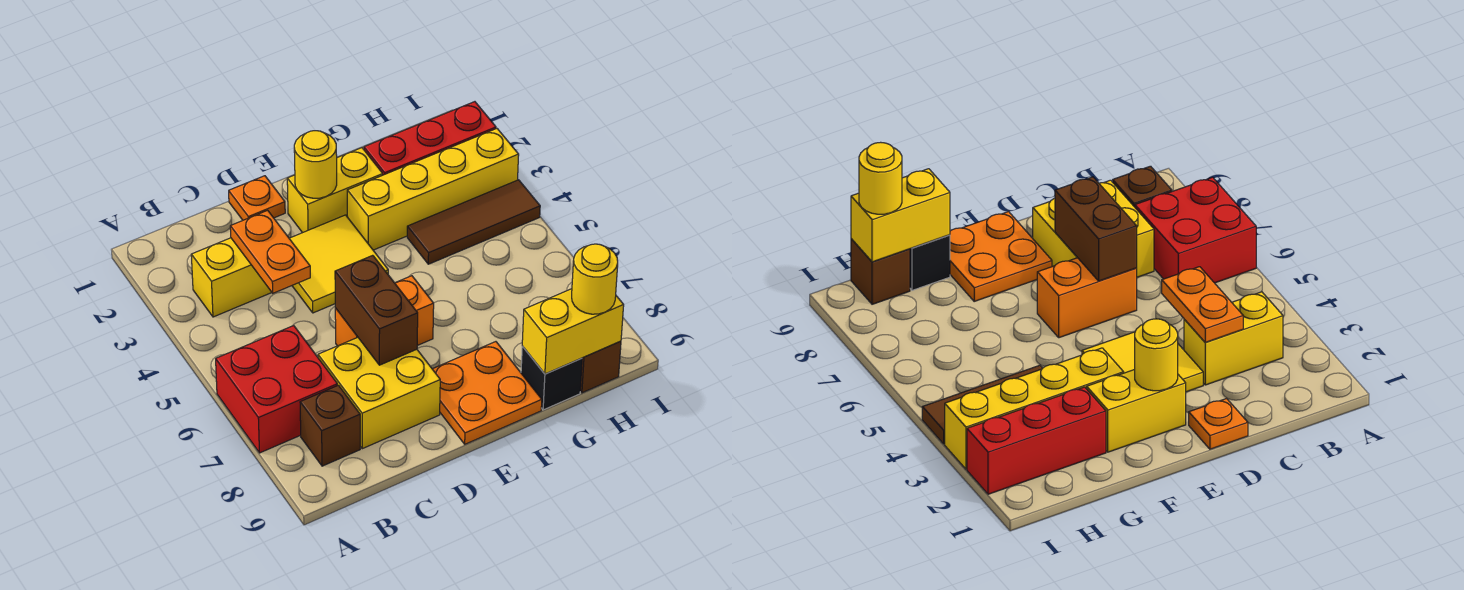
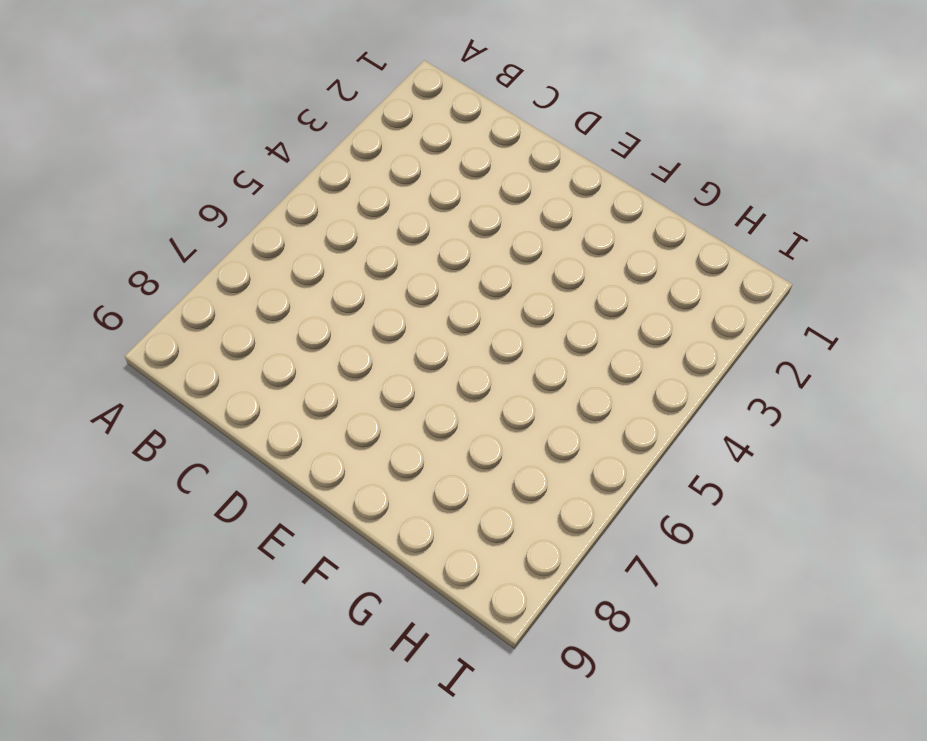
none -> red brick A6:B7 level 1
none -> yellow brick B3:C3 level 1
none -> brown brick B8 level 1

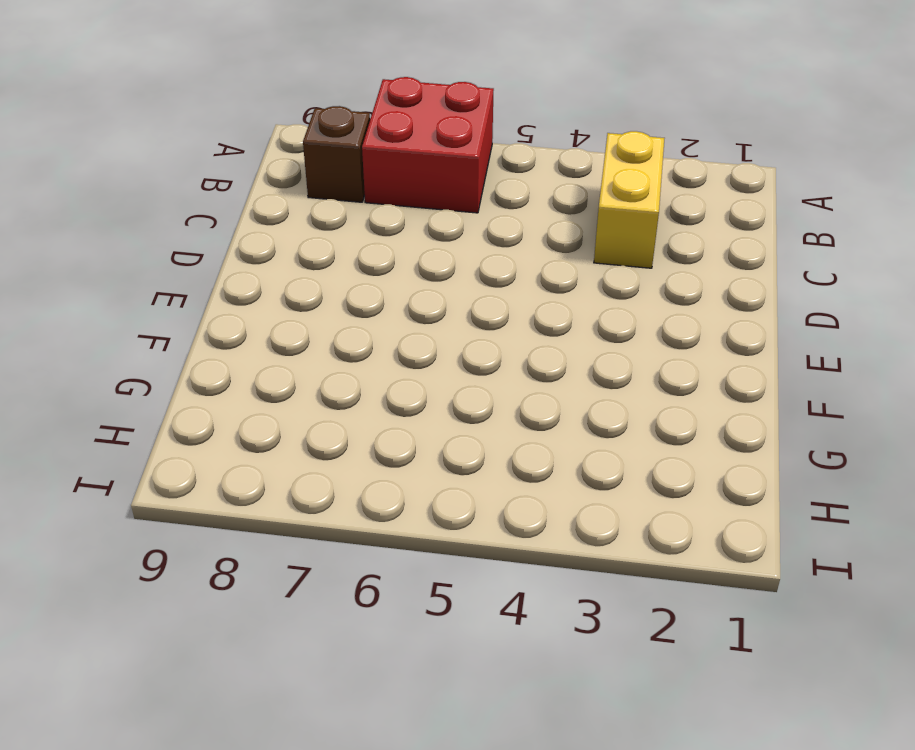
none -> yellow brick C7:D8 level 1
none -> orange plate D1 level 1
none -> yellow tile D3:E4 level 1

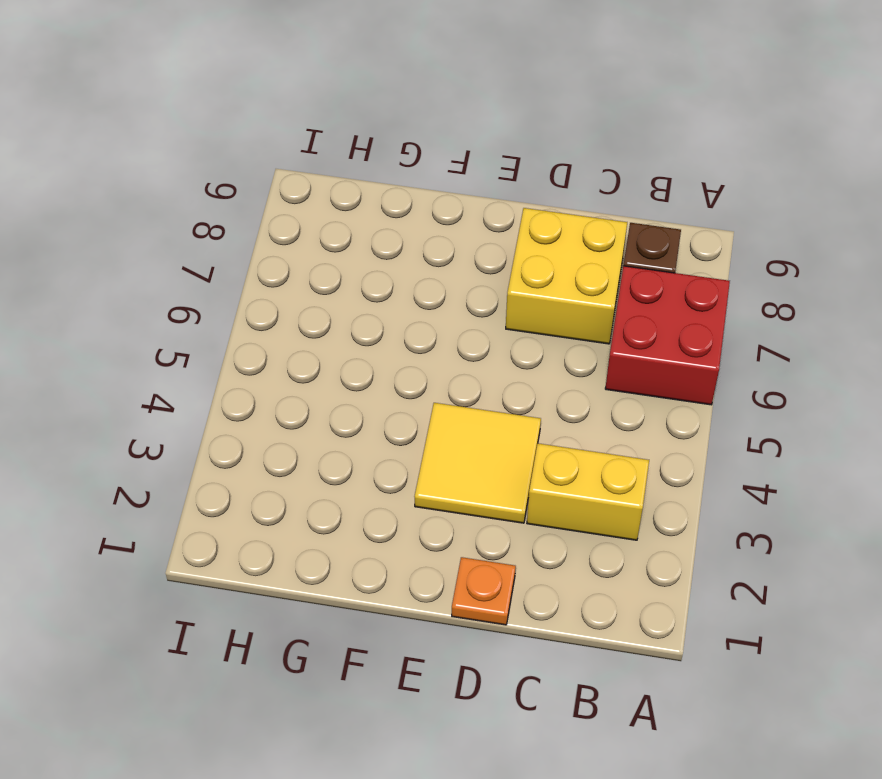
none -> orange brick D6:E6 level 1
none -> yellow brick E2:F2 level 1
none -> orange plate E8:F9 level 1

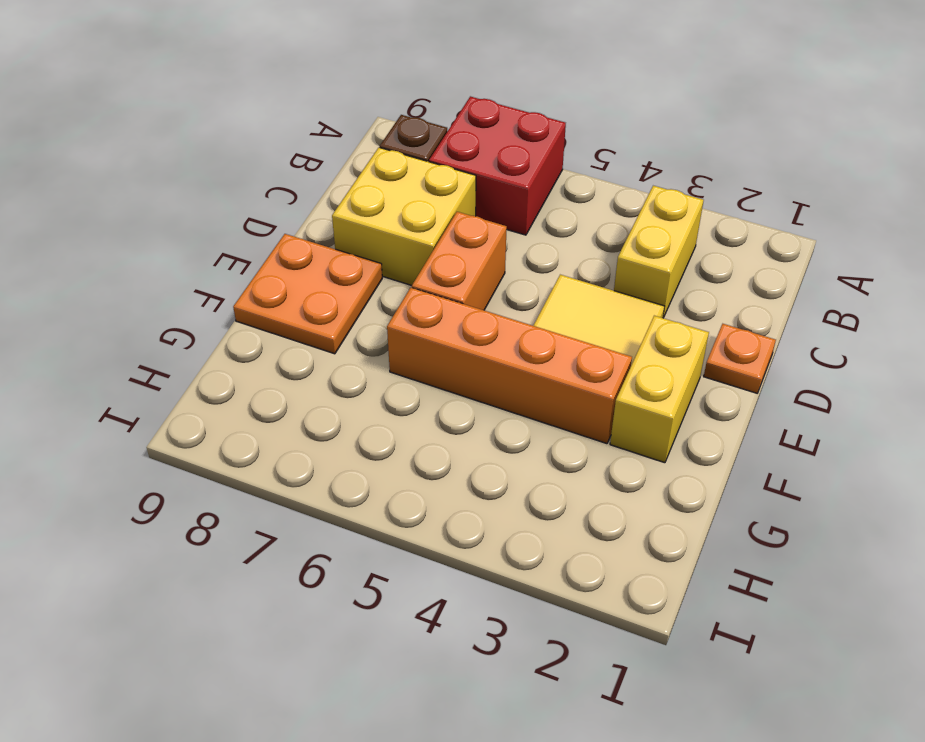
orange brick F3:F6 level 1 -> yellow brick F3:I3 level 1
none -> red brick G2:I2 level 1
none -> brown tile G4:I4 level 1
none -> black brick G9 level 1

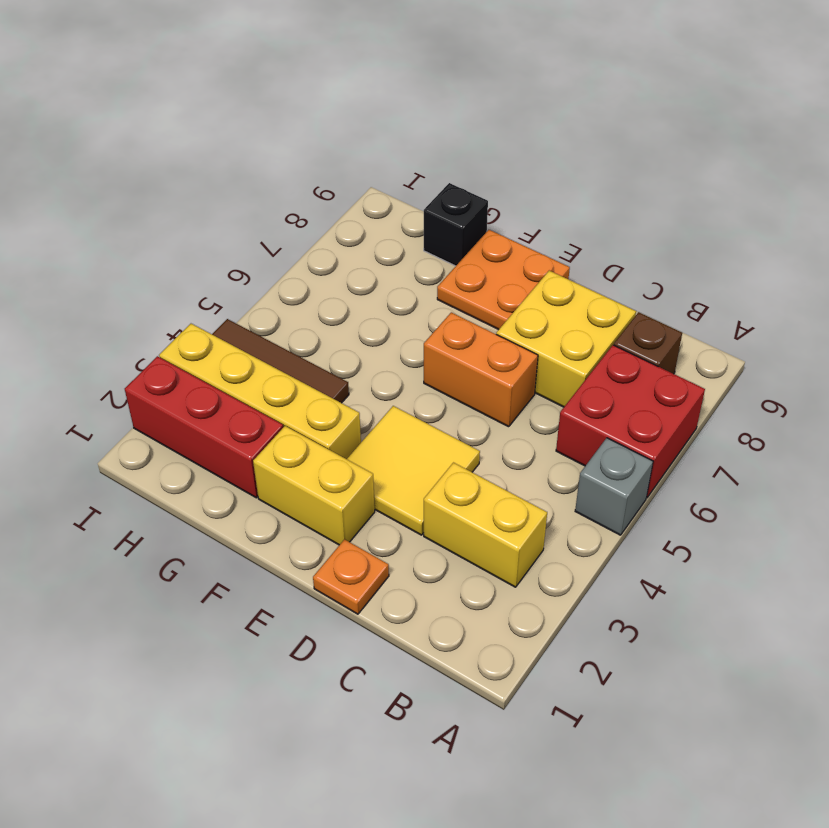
grey brick A5 level 1 -> none
none -> brown brick H9 level 1
none -> orange plate C3:C4 level 2
none -> brown brick D6:D7 level 2

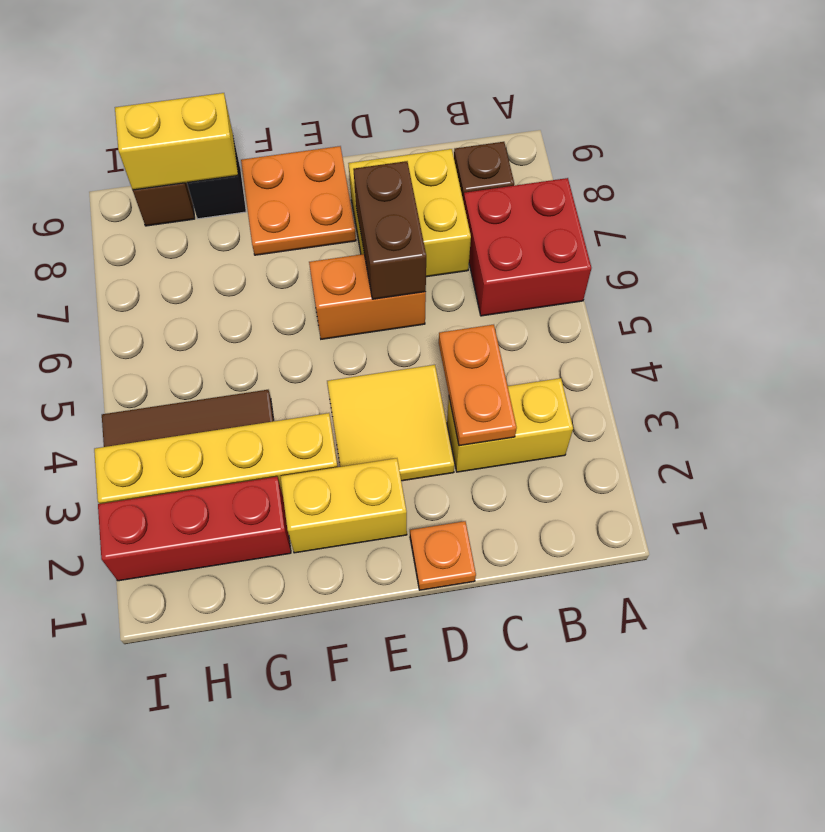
none -> yellow round brick E2 level 2
none -> yellow round brick H9 level 3

